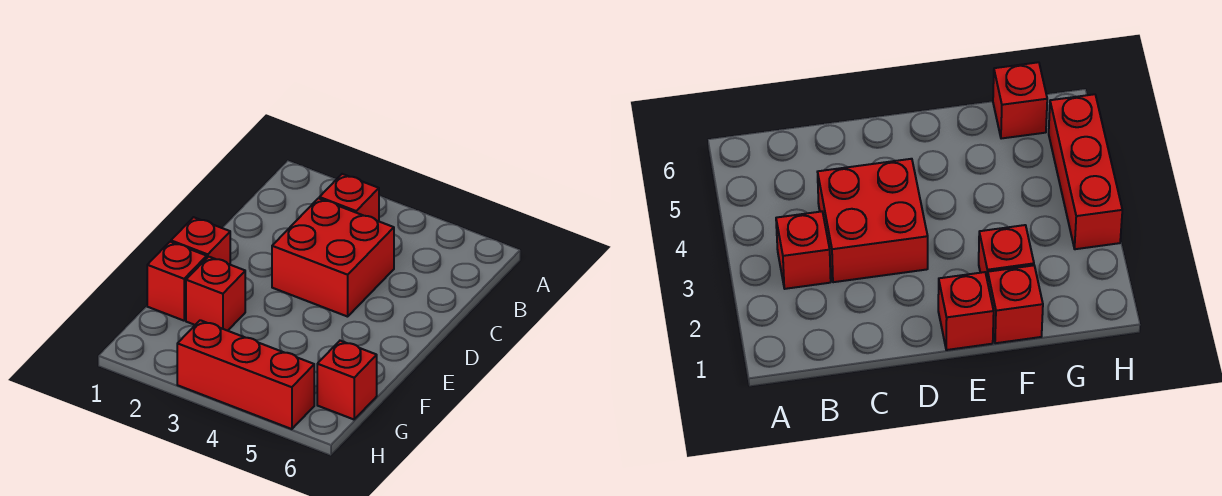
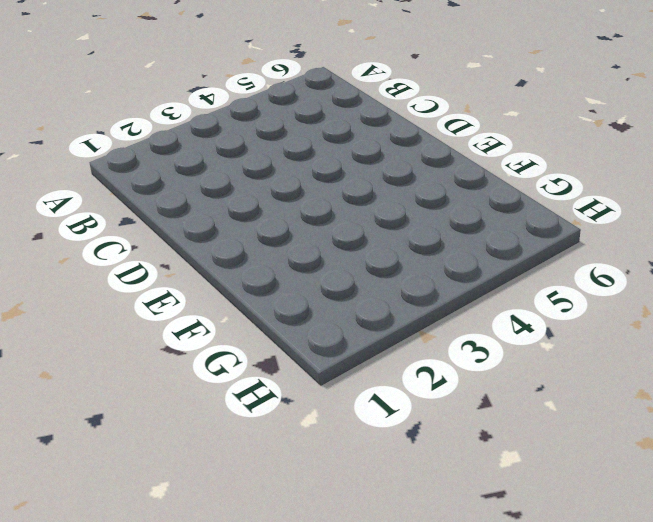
none -> red brick B3 level 1
none -> red brick C3:D4 level 1

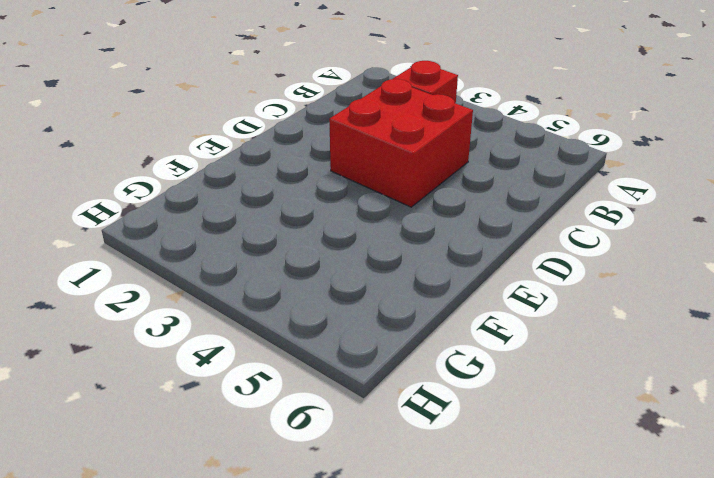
none -> red brick E1 level 1
none -> red brick F1 level 1

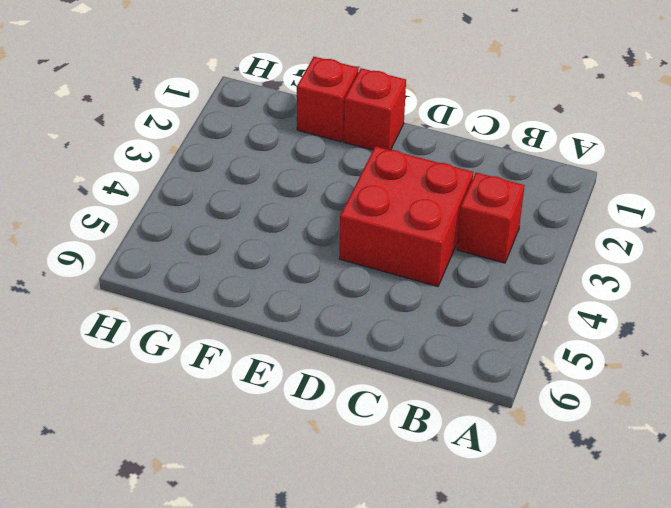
none -> red brick F2 level 1
none -> red brick G6 level 1

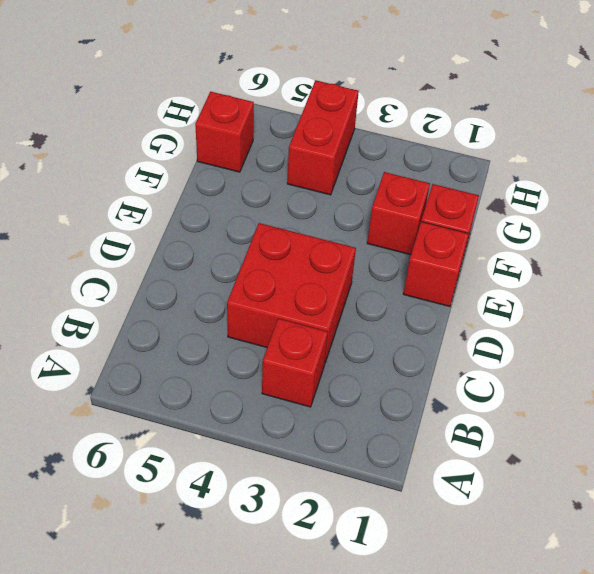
red brick G4:H4 level 1 -> red brick H3:H5 level 1

